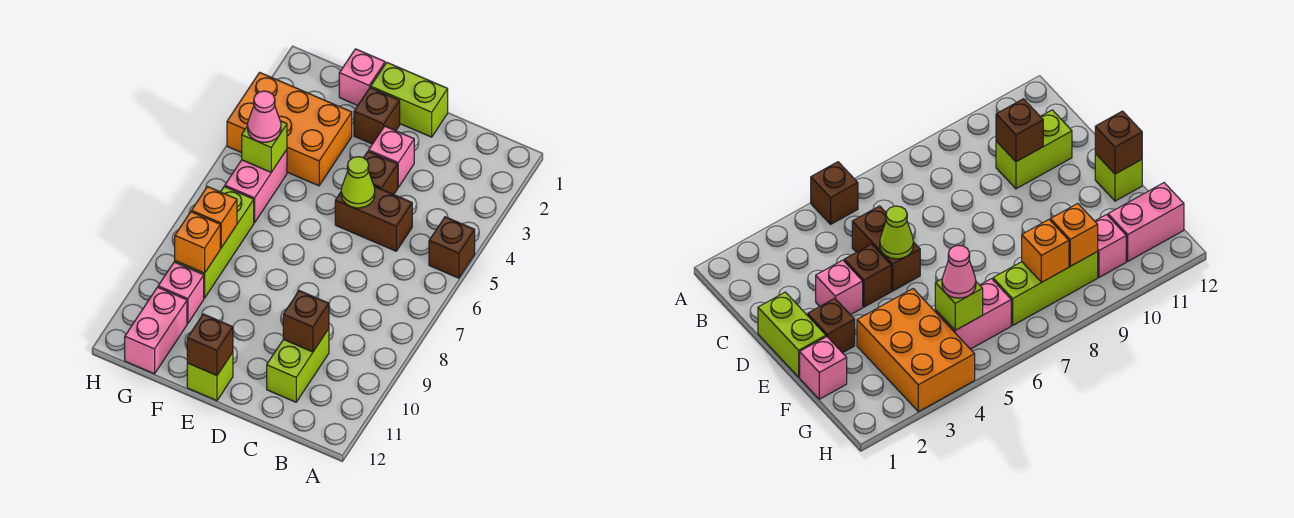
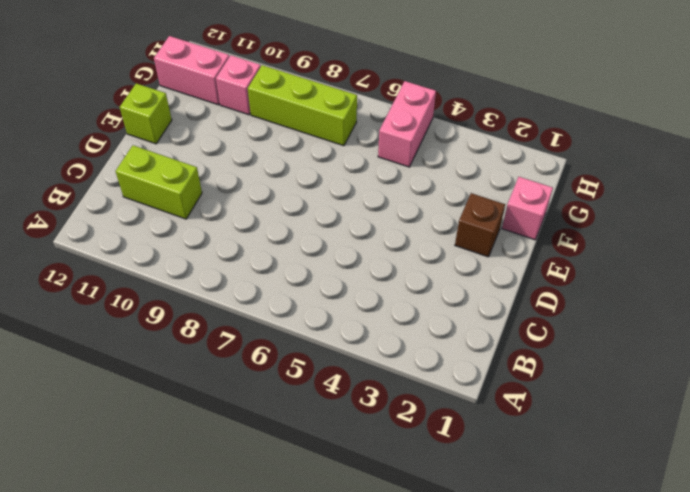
pink brick G5:H5 level 1 -> pink brick G5:G6 level 1
none -> brown brick A5 level 1
none -> brown brick C5:D5 level 1
none -> lime brick D1:E1 level 1

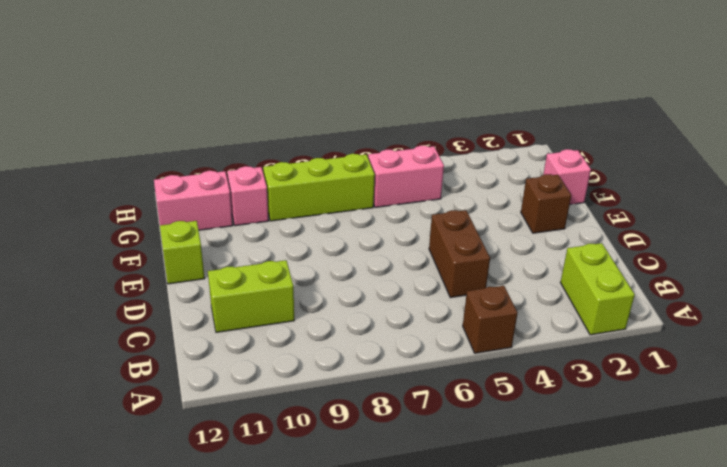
lime brick A2:B2 level 1 -> lime brick D1:E1 level 1
none -> pink brick D3 level 1
none -> brown brick D4 level 1
none -> orange brick F3:H4 level 1

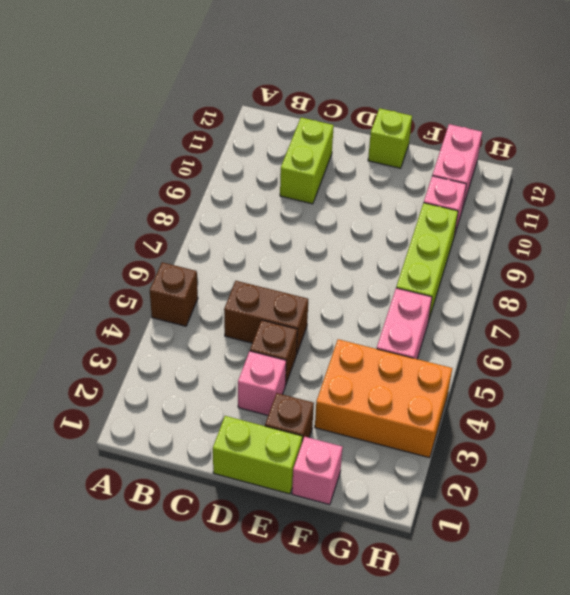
none -> brown brick C10 level 2
none -> lime cone D5 level 2
none -> brown brick E12 level 2

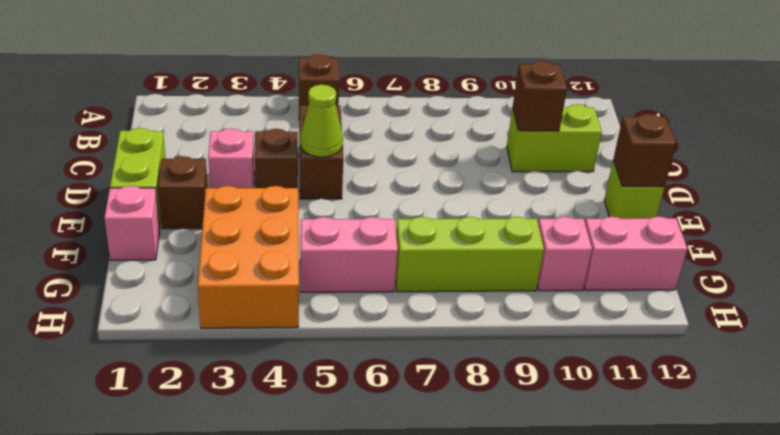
none -> lime brick G5 level 2
none -> orange brick G8 level 2
none -> orange brick G9 level 2

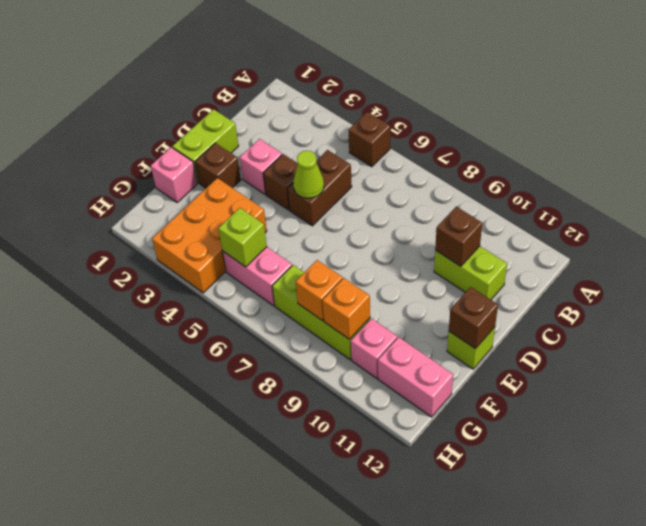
none -> pink cone G5 level 3

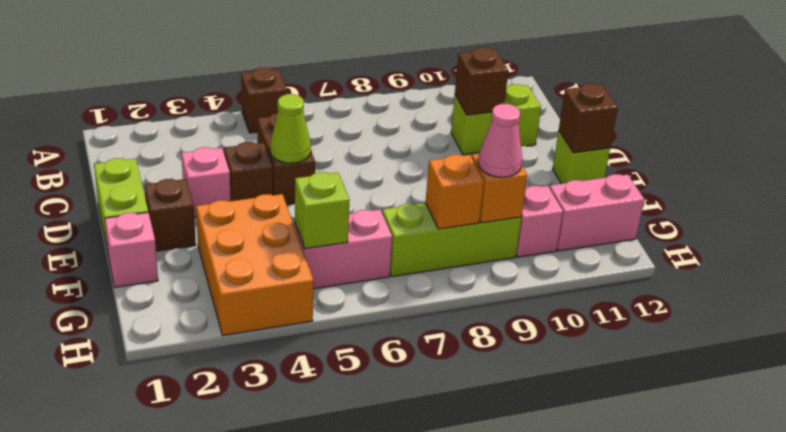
pink cone G9 level 3 -> pink cone G5 level 3

